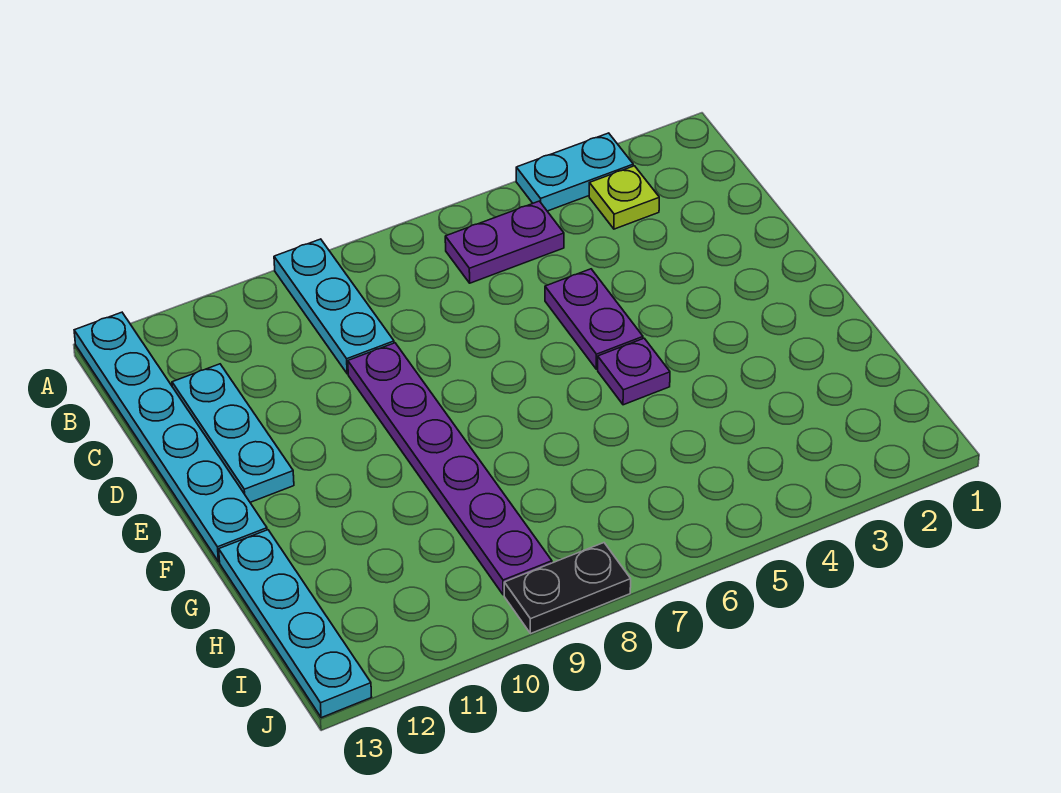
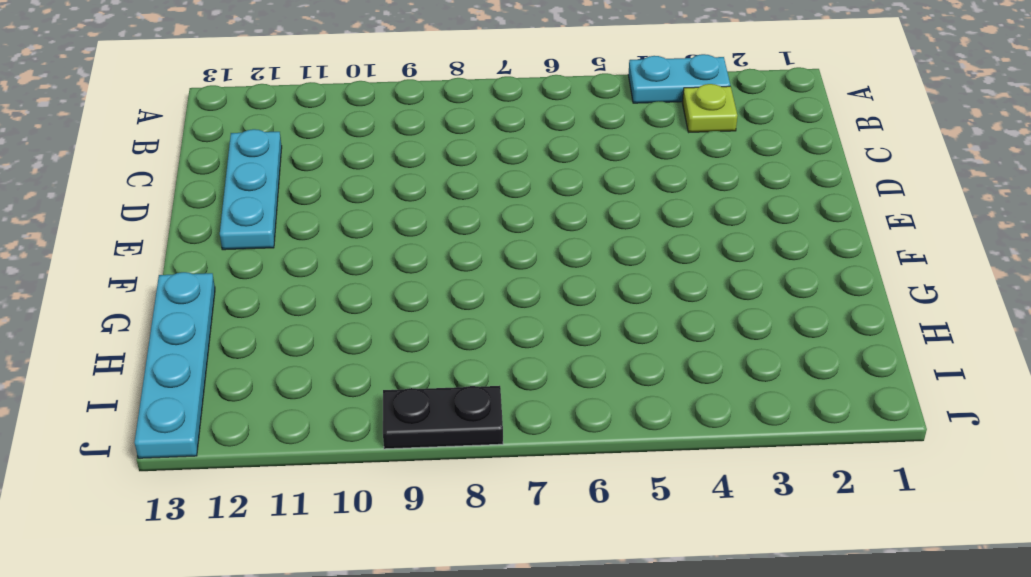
none -> cyan plate A9:C9 level 1
none -> cyan plate A13:F13 level 1

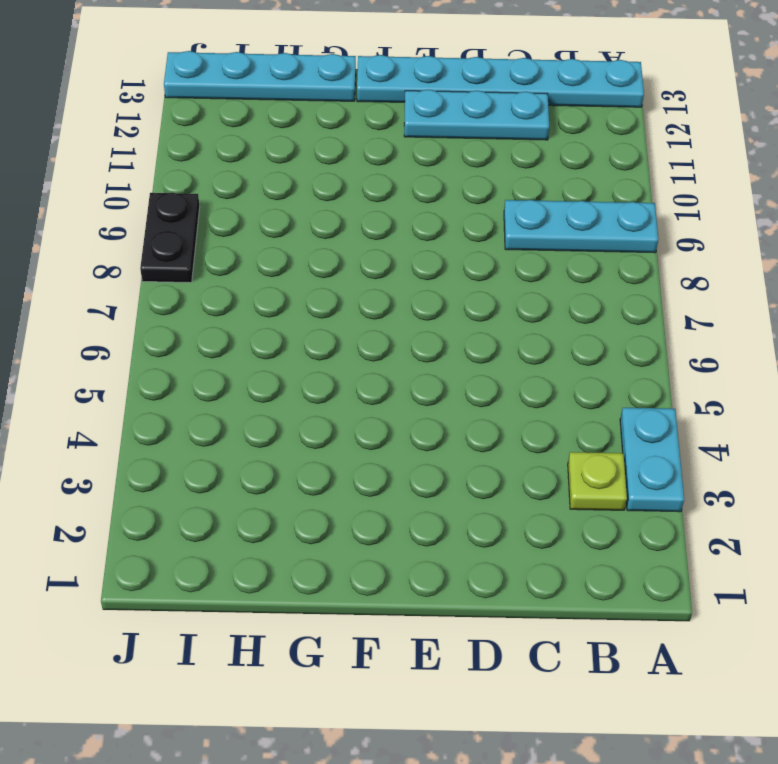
none -> purple plate B5:B6 level 1
none -> purple plate D5:E5 level 1

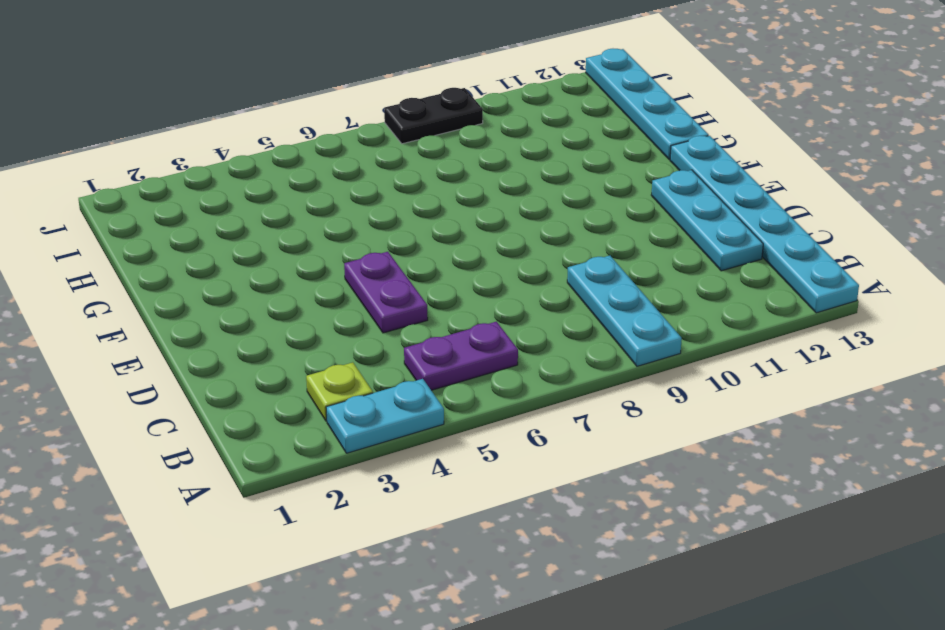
none -> purple plate D9:I9 level 1
none -> purple plate F5 level 1

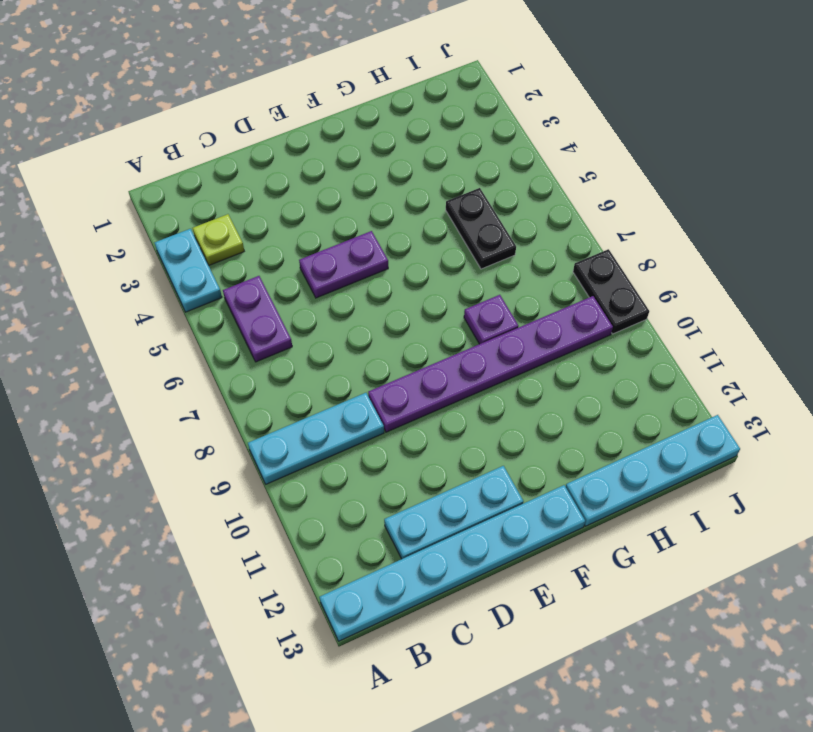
purple plate G8 level 1 -> purple plate F5 level 1
black plate H5:H6 level 1 -> none

